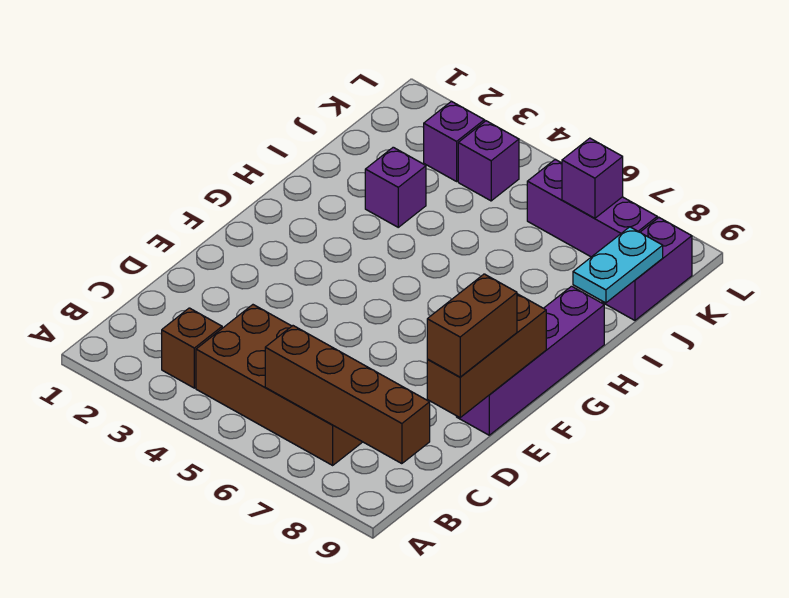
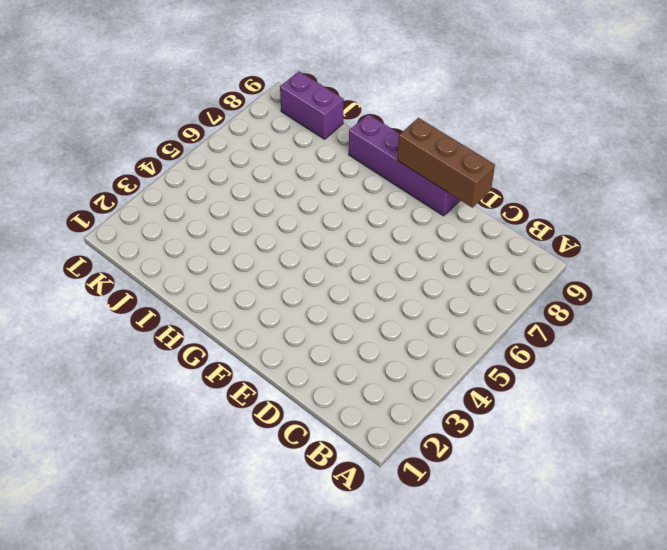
none -> brown brick B3 level 1
none -> brown brick B4:C7 level 1
none -> purple brick I3 level 1

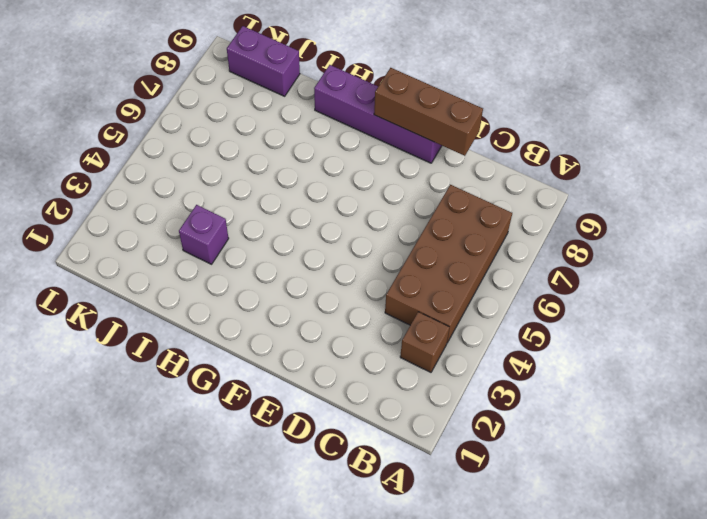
none -> purple brick K3 level 1
none -> purple brick K4 level 1
none -> purple brick K6:K8 level 1

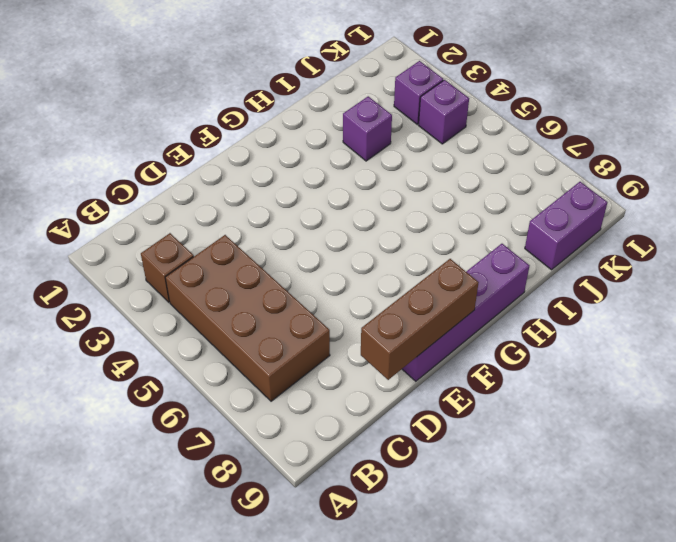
none -> purple brick K6:K8 level 1
none -> brown brick B6:B9 level 2
none -> cyan plate I9:J9 level 2

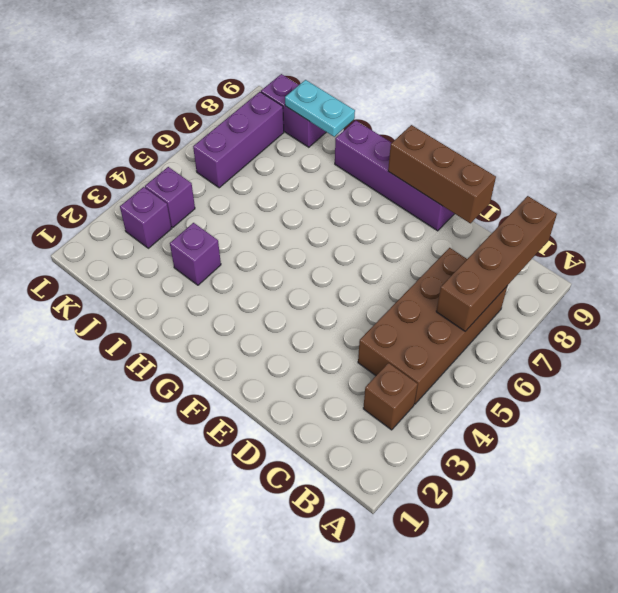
none -> purple brick K7 level 2
none -> brown brick D9:E9 level 3

